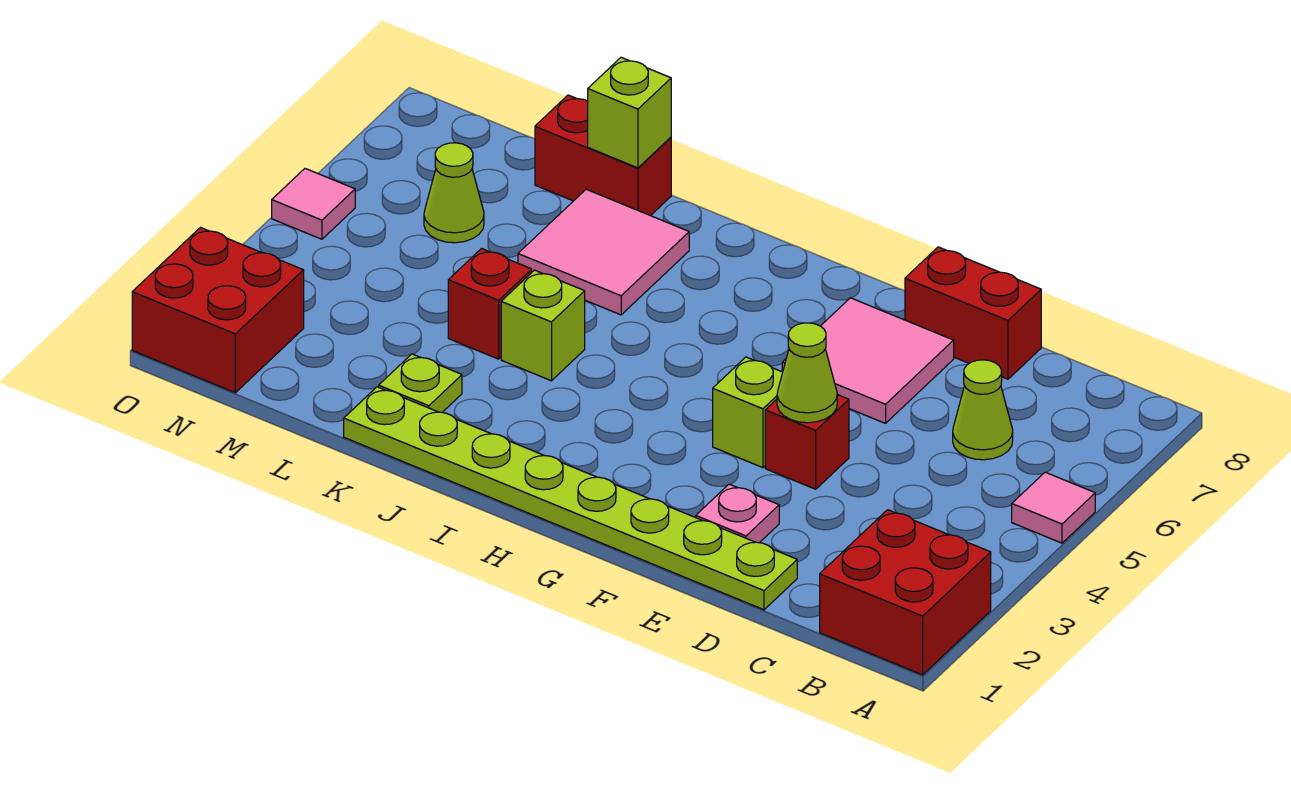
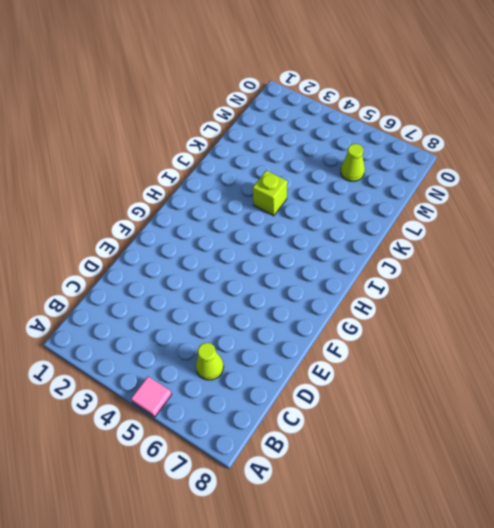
none -> red brick A1:B2 level 1
none -> lime plate D1:K1 level 1
none -> red brick D8:E8 level 1

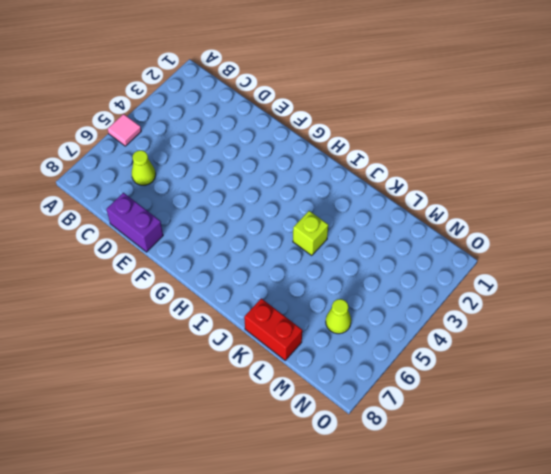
purple brick D8:E8 level 1 -> red brick D8:E8 level 1
none -> red brick A1:B2 level 1
none -> lime plate D1:K1 level 1
none -> pink plate E2 level 1

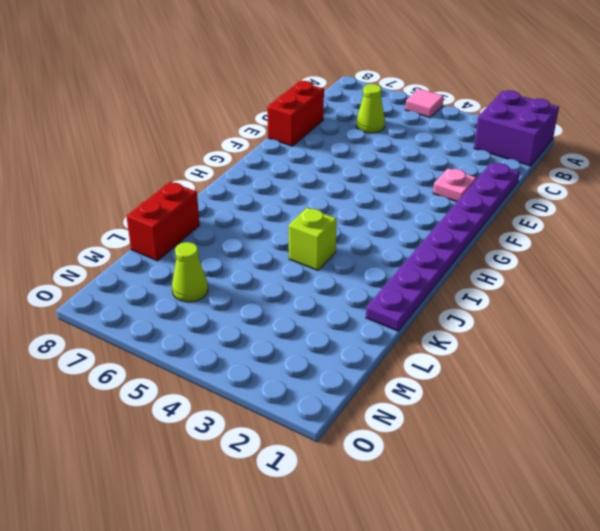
purple brick A1:B2 level 1 -> red brick A1:B2 level 1
purple plate D1:K1 level 1 -> lime plate D1:K1 level 1
none -> red brick E4 level 1
none -> pink tile E6:F7 level 1
none -> lime brick F4 level 1

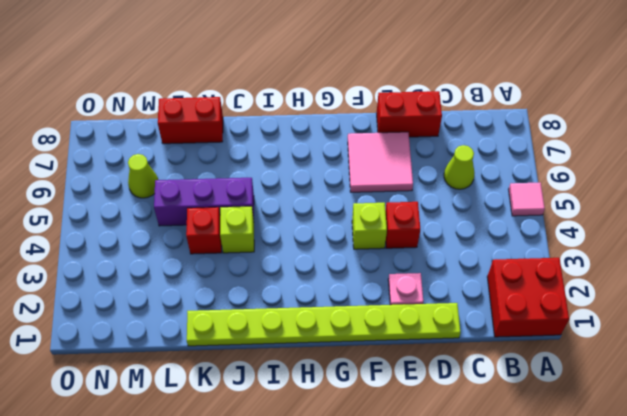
purple brick J5:L5 level 1 -> none
none -> pink tile J6:K7 level 1
none -> lime plate K2 level 1
none -> red brick N1:O2 level 1

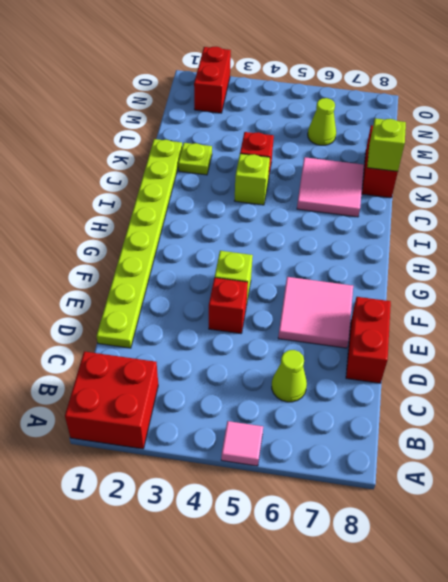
red brick N2:O2 level 1 -> red brick N1:O2 level 1
none -> pink plate E2 level 1
none -> pink tile O5 level 1
none -> lime cone E4 level 2

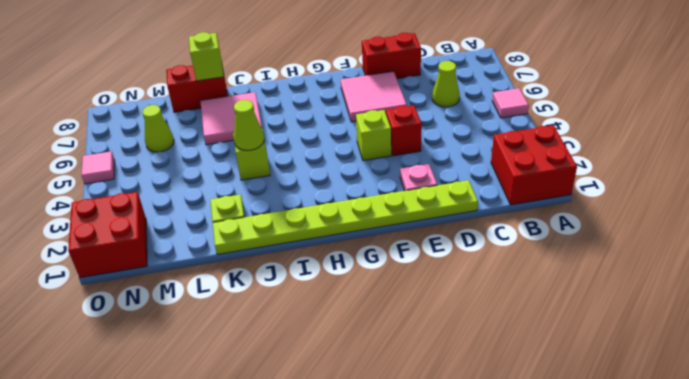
lime cone J4 level 2 -> lime cone E4 level 2
none -> red brick K4 level 1

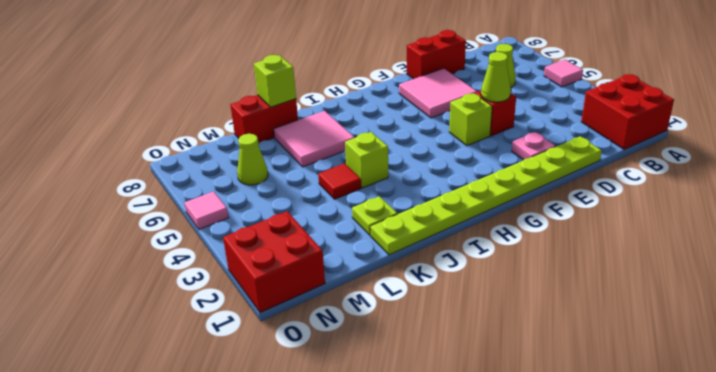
red tile K4 level 1 -> red brick K4 level 1

